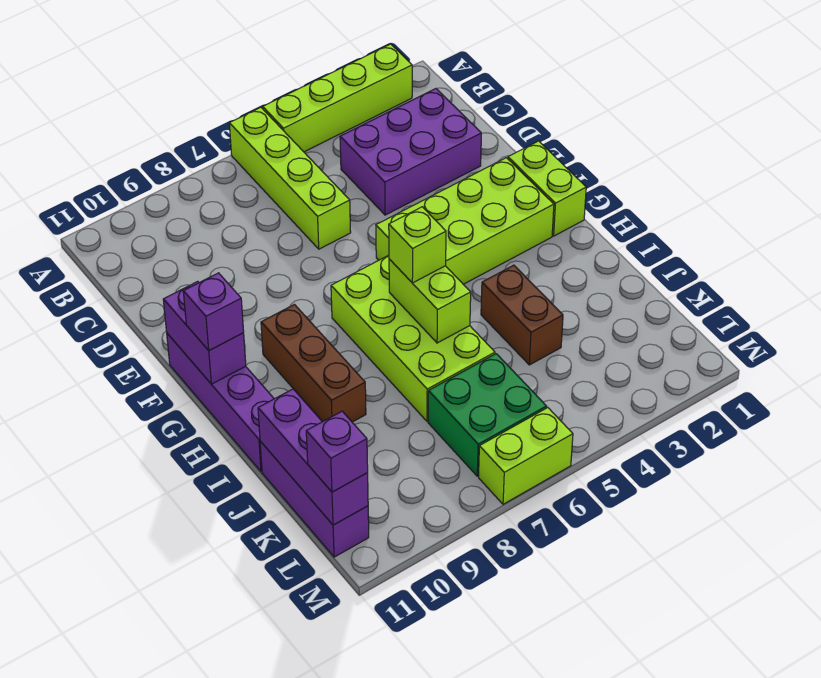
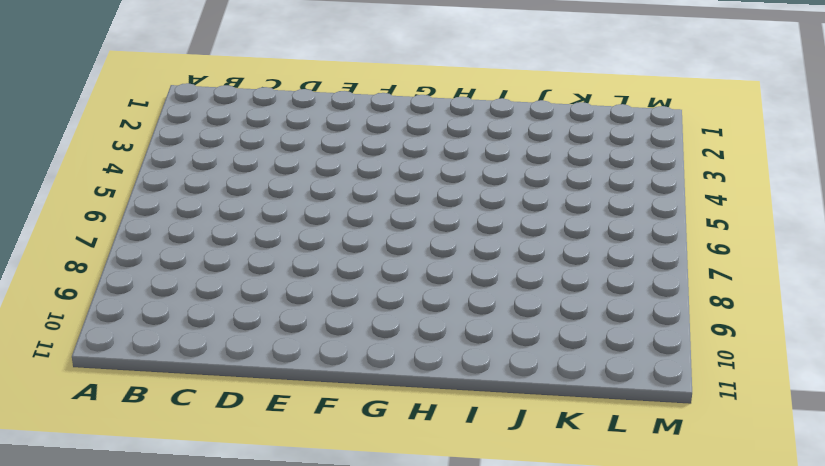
none -> lime brick A2:A5 level 1
none -> lime brick A6:D6 level 1
none -> purple brick C2:D4 level 1

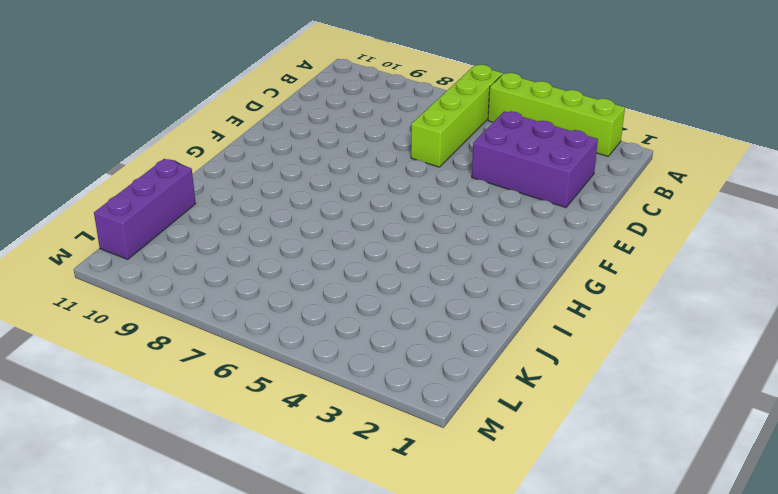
none -> lime brick F1:G1 level 1
none -> lime brick F2:G5 level 1
none -> purple brick F11:I11 level 1

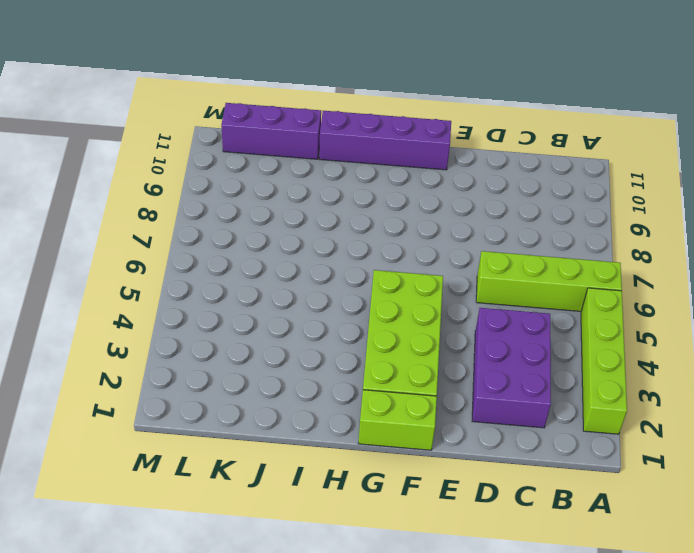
none -> lime brick G6:J7 level 1
none -> brown brick G9:I9 level 1
none -> brown brick I4:J4 level 1

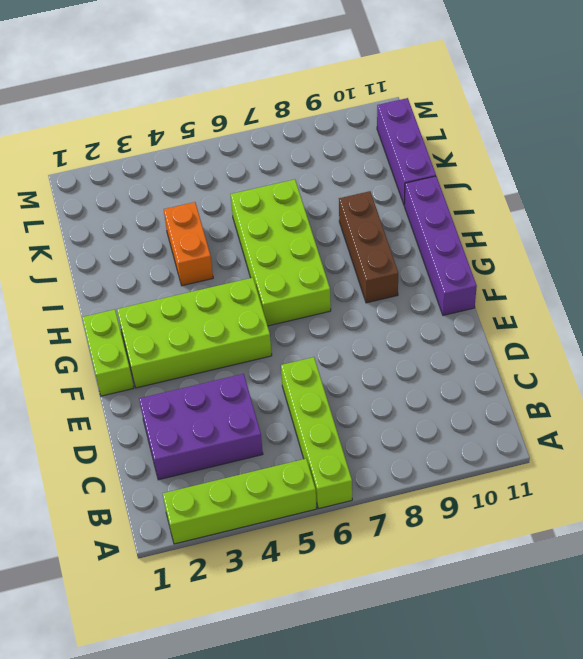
orange brick I4:J4 level 1 -> brown brick I4:J4 level 1
none -> green brick K6:L7 level 1
none -> lime brick M6:M7 level 1
none -> purple brick F11:G11 level 2

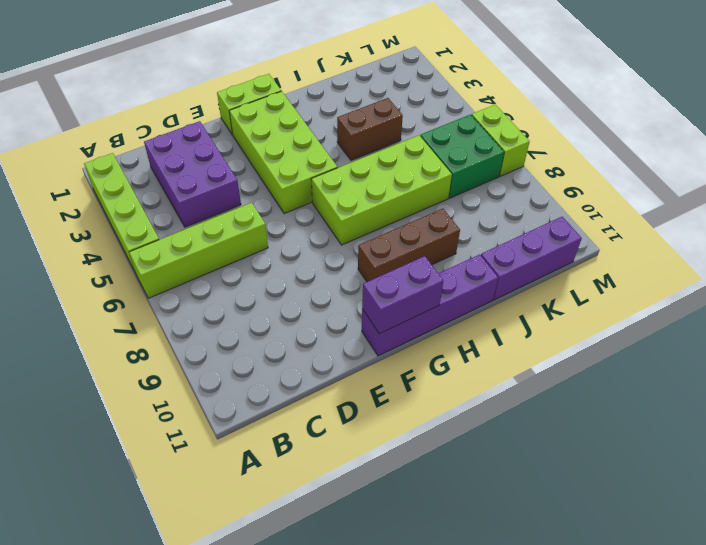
none -> lime brick H6:I6 level 2
none -> purple brick J11:L11 level 2
none -> purple brick G11 level 3

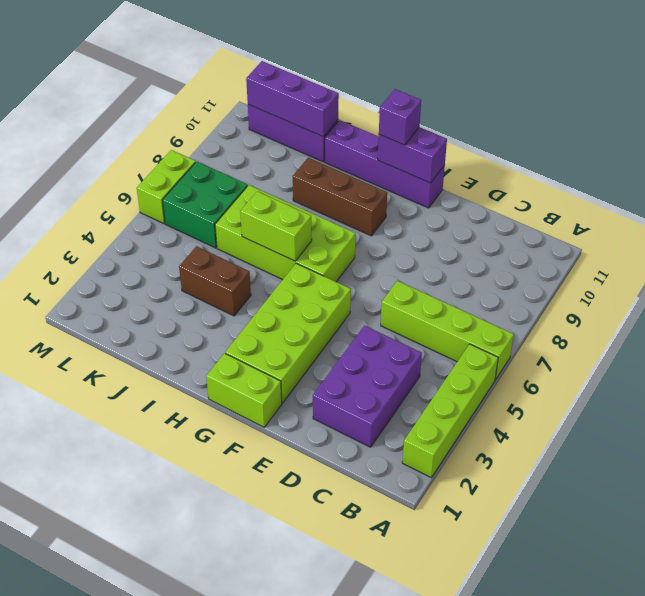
none -> lime brick H6 level 3
none -> purple brick L11 level 3

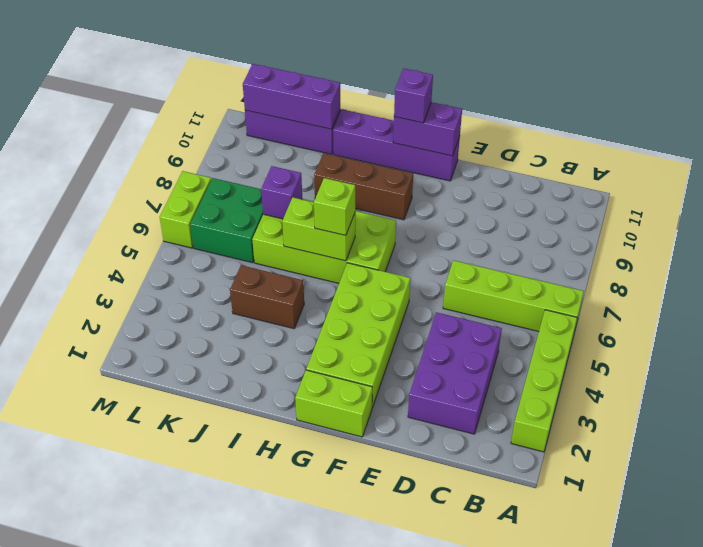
purple brick J7 level 2 -> purple brick L11 level 3

